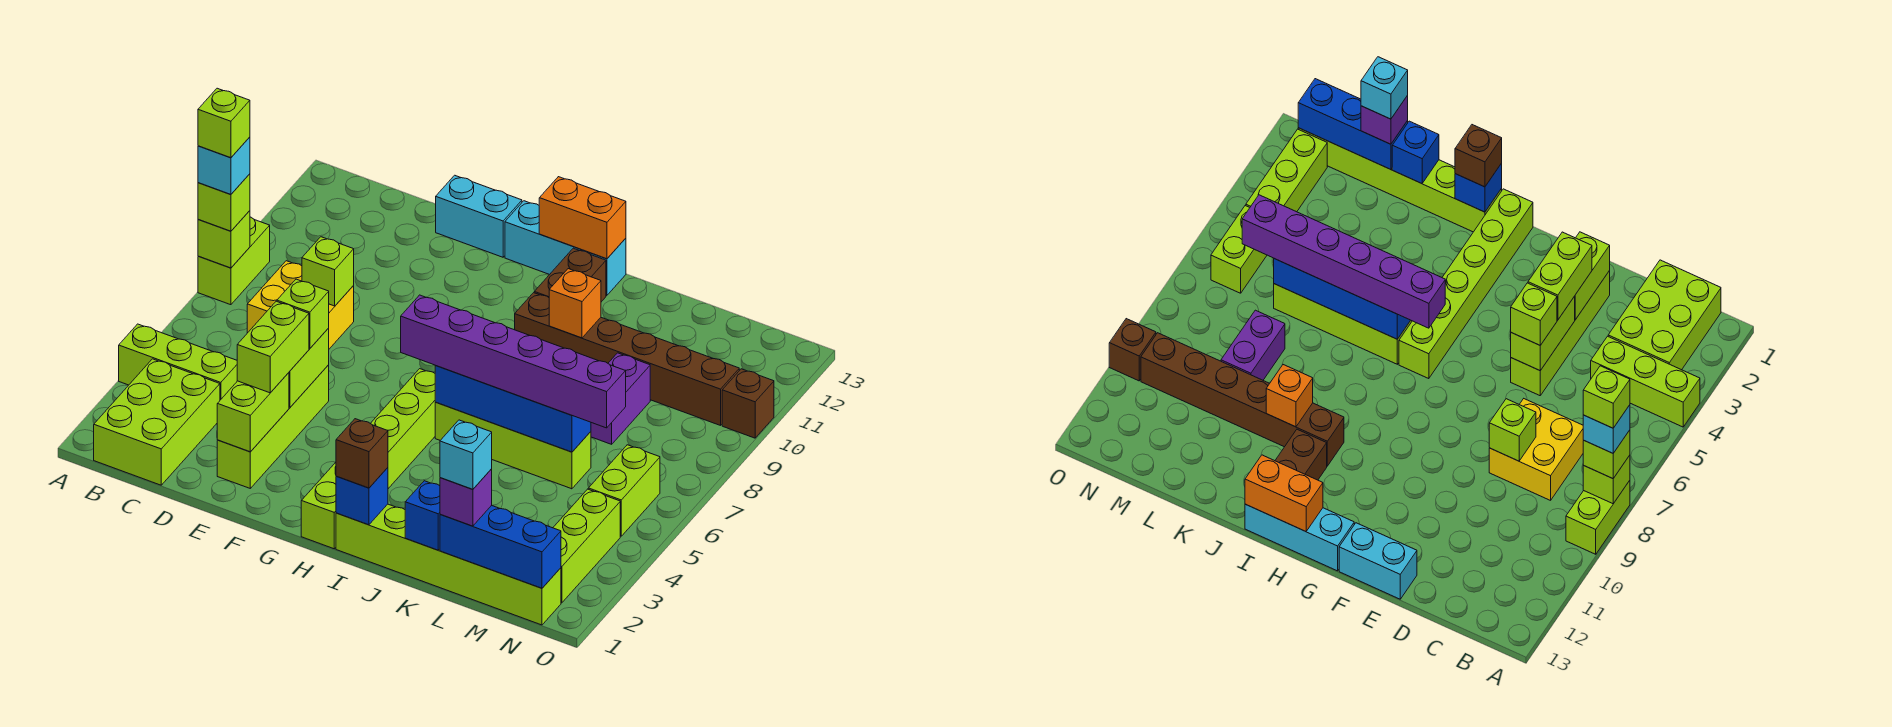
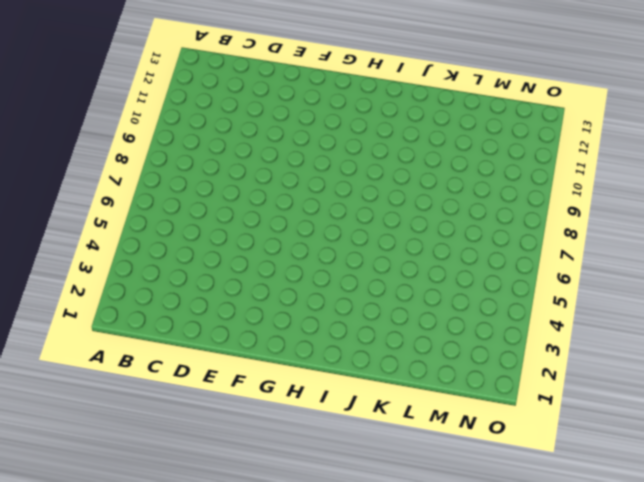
none -> lime brick A4:C4 level 1
none -> lime brick A8:A9 level 1
none -> lime brick B1:C3 level 1
none -> yellow brick C7:D8 level 1

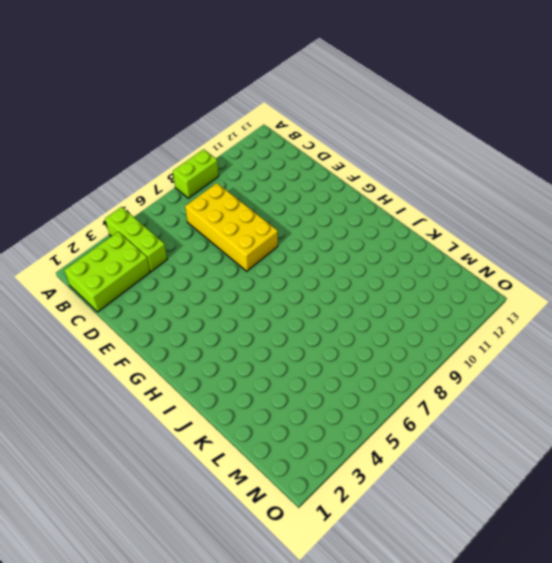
yellow brick C7:F8 level 1 -> yellow brick C7:D8 level 1
none -> lime brick E2:E5 level 1
none -> cyan brick E13:F13 level 1
none -> cyan brick G13:I13 level 1
none -> lime brick H1:H6 level 1

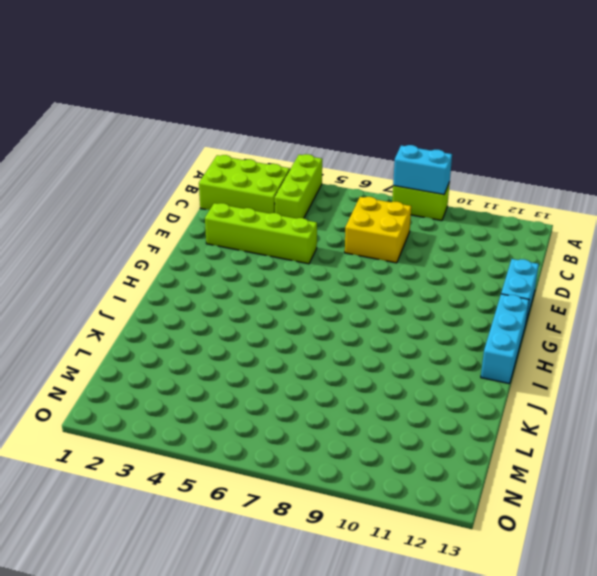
cyan brick A8:A9 level 2 -> lime brick A8 level 2
none -> lime brick H1:H6 level 1
none -> lime brick I1:N1 level 1
none -> lime brick I6:L6 level 1
none -> brown brick I10:N10 level 1

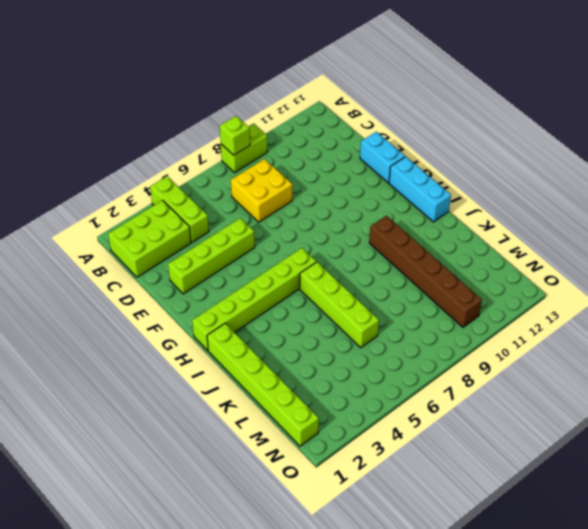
none -> brown brick I11:I12 level 1
none -> purple brick L8:L9 level 1
none -> lime brick N2:N4 level 1
none -> lime brick N5:N6 level 1

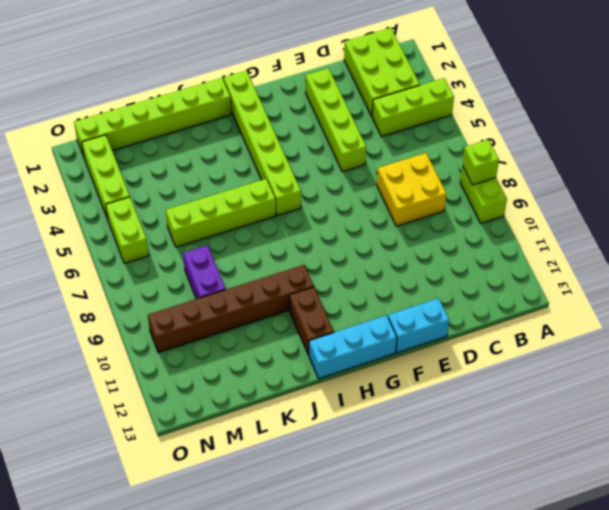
none -> brown brick O10 level 1
none -> lime brick D8 level 2
none -> lime brick E2:E3 level 2
none -> lime brick E4:E5 level 2

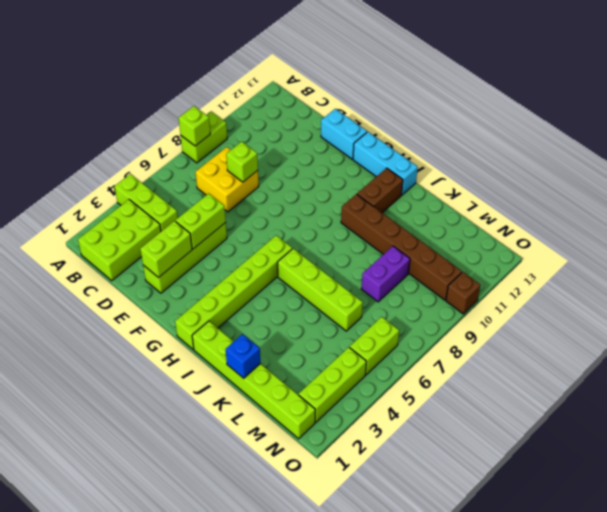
none -> orange brick H13:I13 level 2
none -> blue brick I1 level 2
none -> blue brick I6:L6 level 2
none -> orange brick J10 level 2

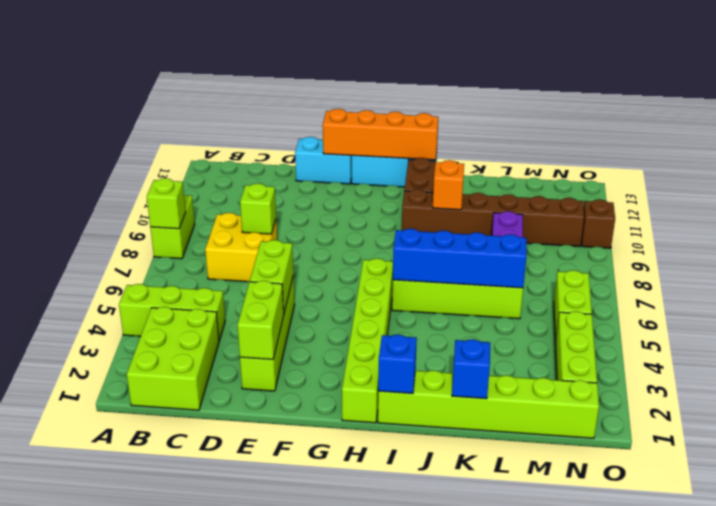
orange brick F13:I13 level 2 -> orange brick H13:I13 level 2
none -> blue brick L1:N1 level 2
none -> lime brick A8 level 3
none -> lime brick E3:E4 level 3
none -> lime brick E5 level 3

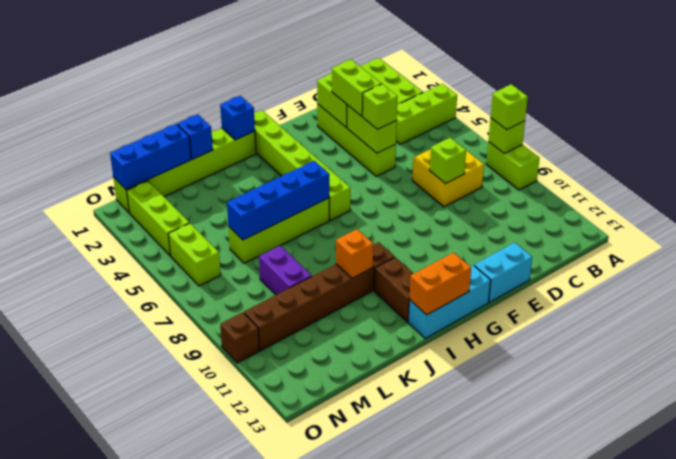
none -> purple brick H6:M6 level 3
none -> brown brick I1 level 3
none -> purple brick L1 level 3
none -> cyan brick A8 level 4

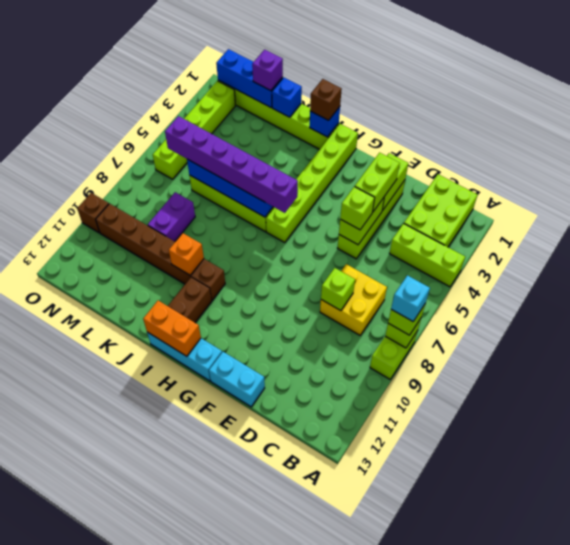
none -> cyan brick L1 level 4
none -> lime brick A8 level 5

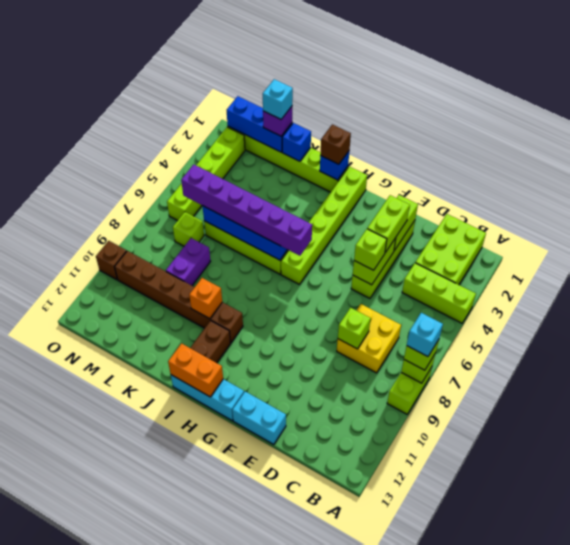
lime brick M7 level 1 -> lime brick A8 level 5

